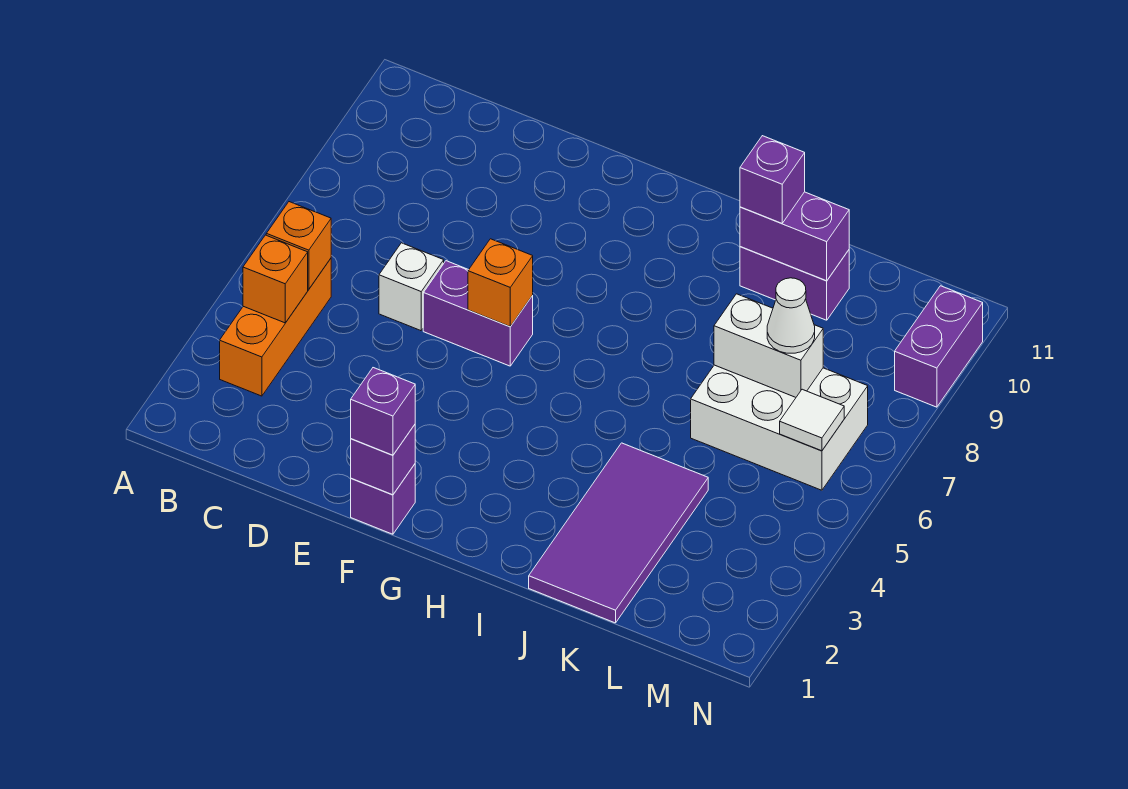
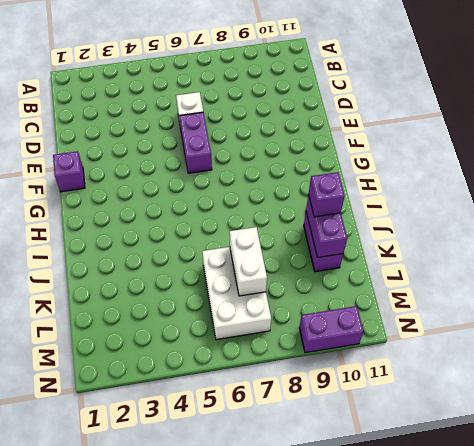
none -> orange brick B3:B5 level 1
none -> purple tile J1:K4 level 1
none -> orange brick B4 level 2

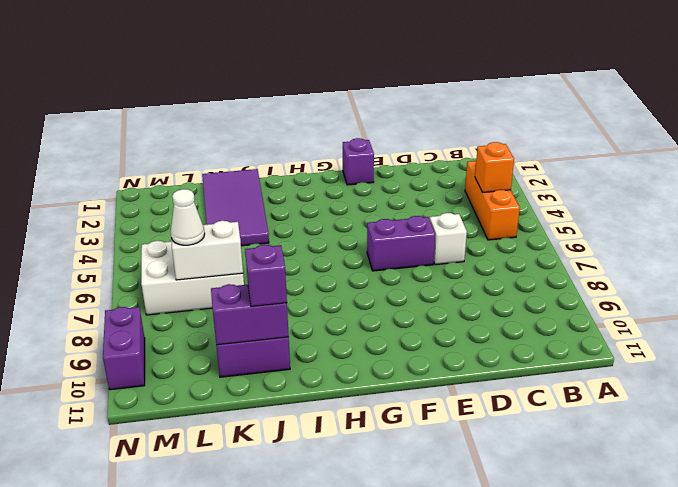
none -> orange brick B5 level 2
none -> purple brick F1 level 2
none -> orange brick F6 level 2

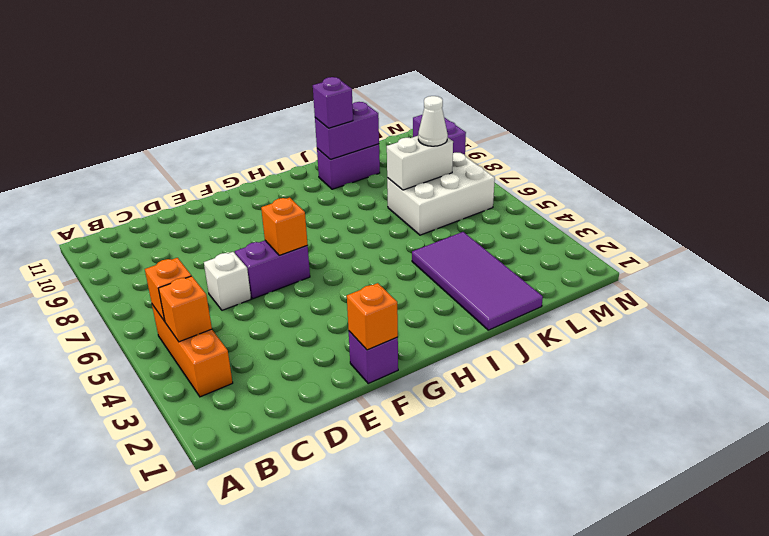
orange brick F1 level 2 -> purple brick F1 level 2
none -> white tile M6 level 2
none -> purple brick F1 level 3

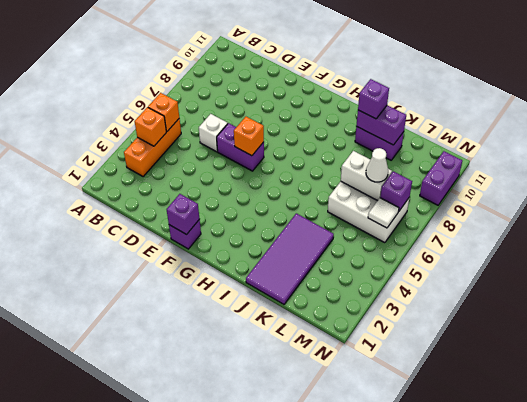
purple brick M7 level 2 -> purple brick F1 level 3

